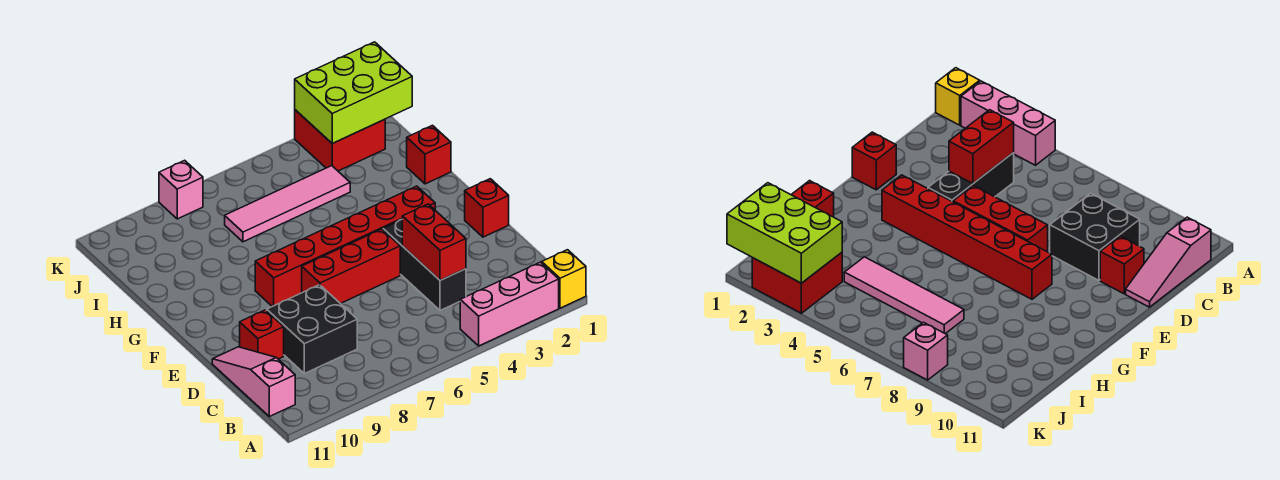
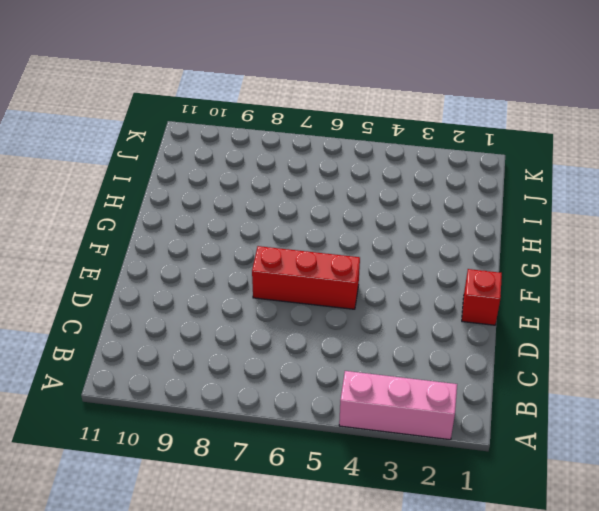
none -> yellow brick A1 level 1
none -> pink slope B11:D11 level 1 top B
none -> black brick C4:E4 level 1

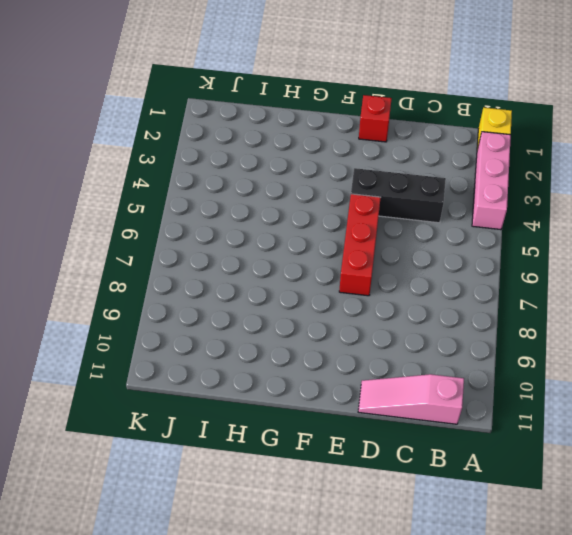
none -> black brick C8:D9 level 1
none -> red brick D10 level 1
none -> red brick F3:F8 level 1

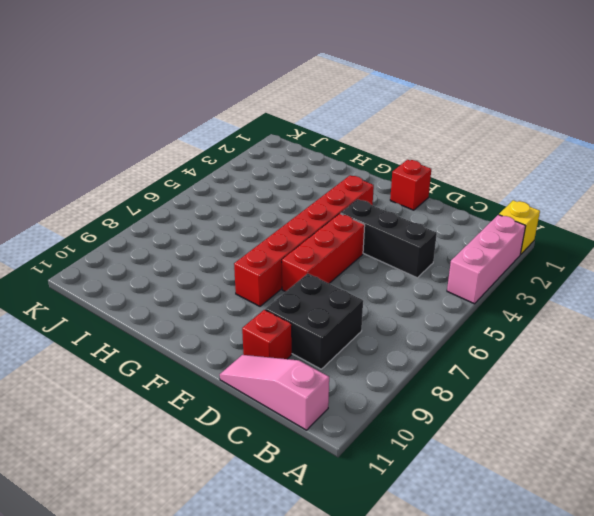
none -> red brick H1 level 1
none -> pink tile I4:I7 level 1
none -> red brick J2:K3 level 1

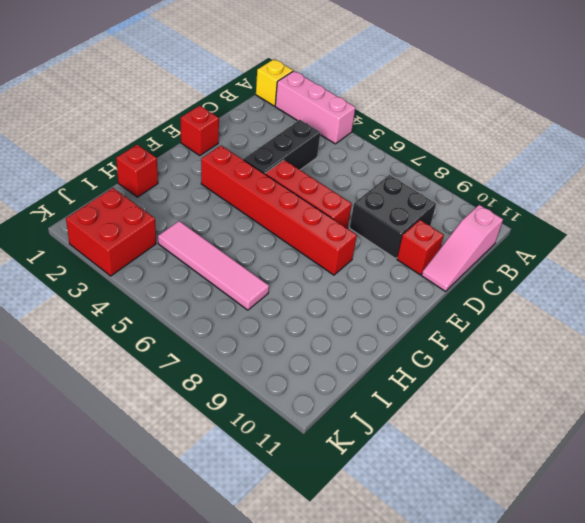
none -> pink brick K8 level 1
none -> red brick C4:D4 level 2
none -> lime brick J1:K3 level 2

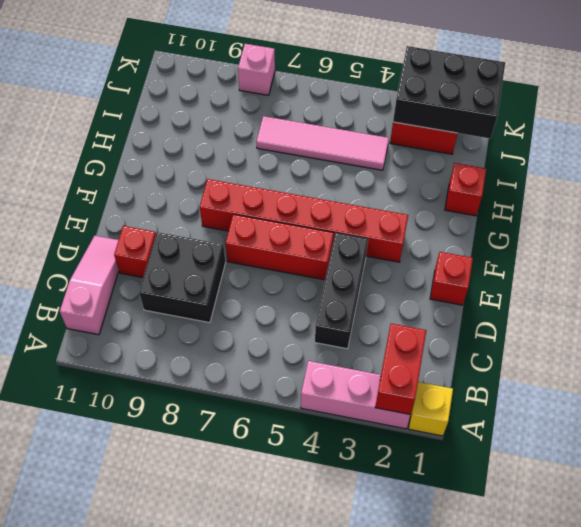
red brick A2:B2 level 2 -> red brick C4:D4 level 2
black brick J1:K3 level 2 -> lime brick J1:K3 level 2

